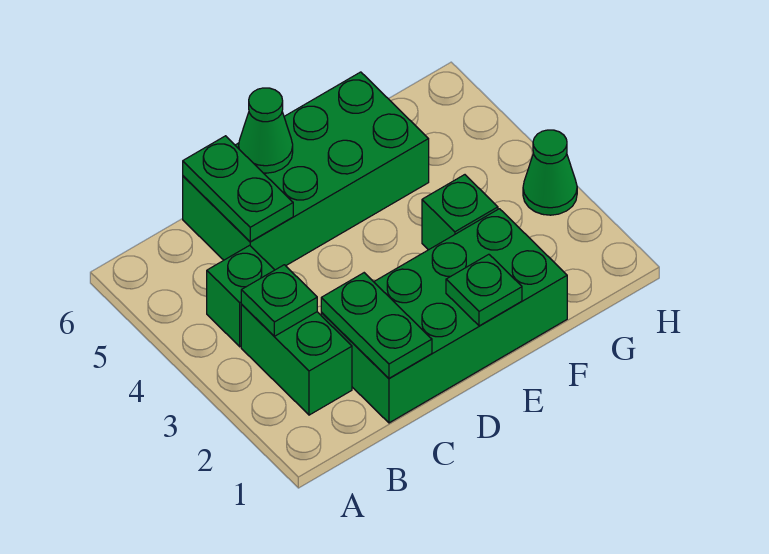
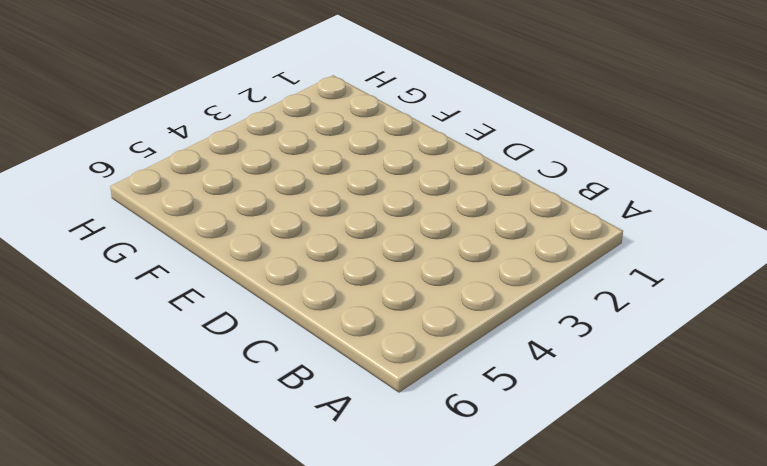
none -> green brick B2:B3 level 1
none -> green brick B4 level 1

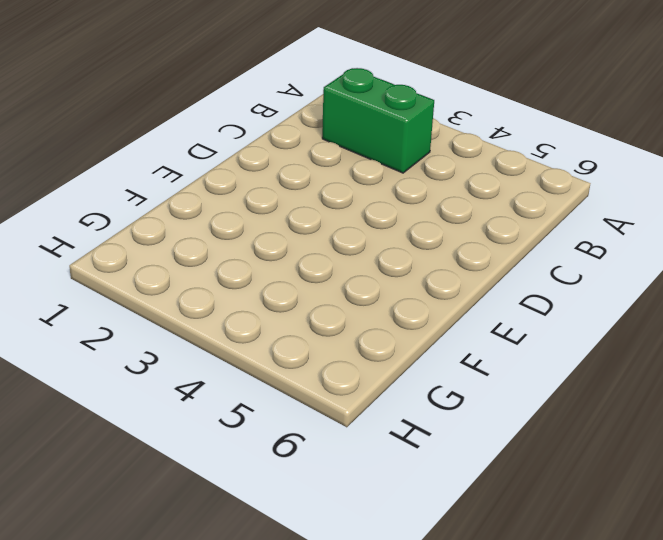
none -> green brick B4 level 1
none -> green brick C1:F2 level 1

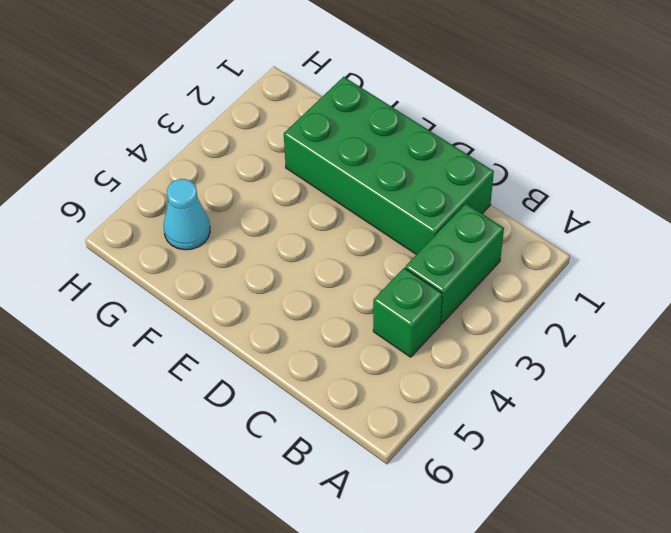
cyan cone G5 level 1 -> none
none -> green brick C5:F6 level 1
none -> green brick F3 level 1

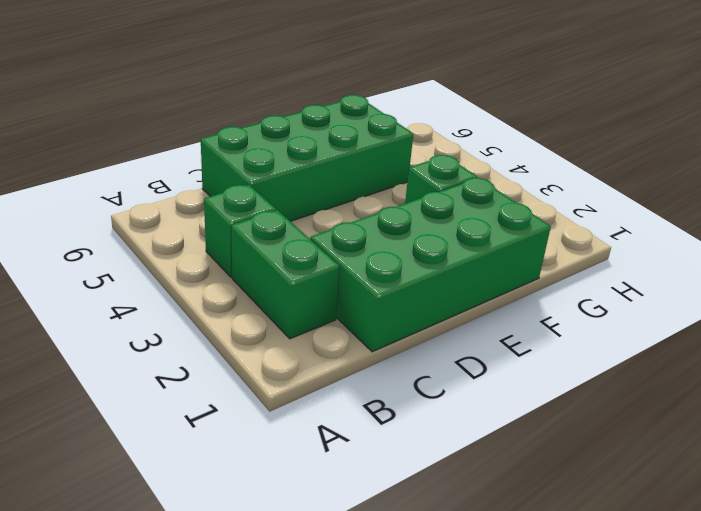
none -> green cone H3 level 1
none -> green plate B3 level 2

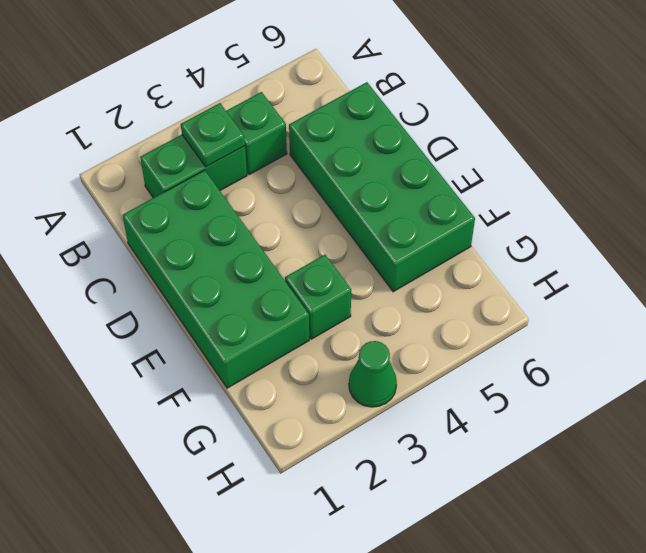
none -> green plate C1:C2 level 2
none -> green plate C5:C6 level 2

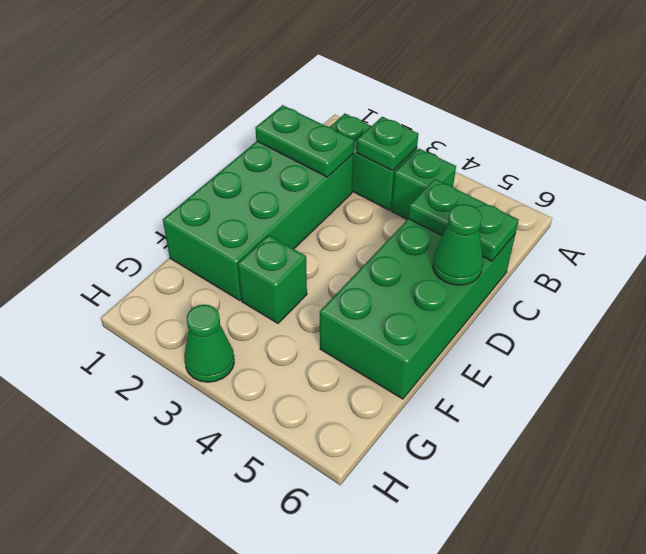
none -> green plate E1 level 2

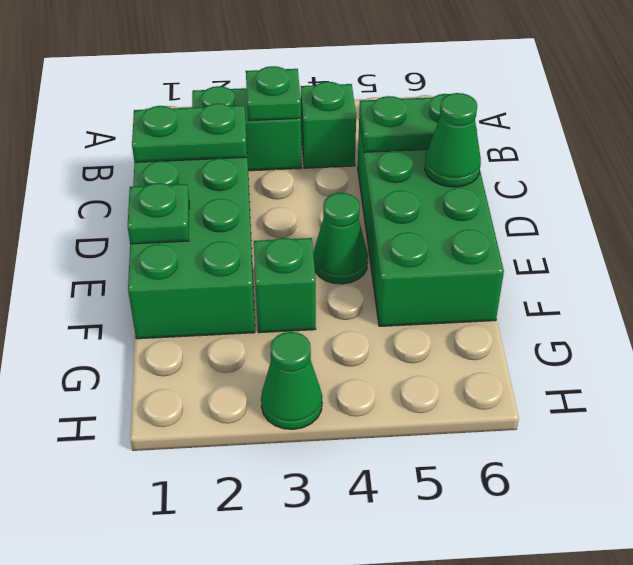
green cone E4 level 1 -> none

